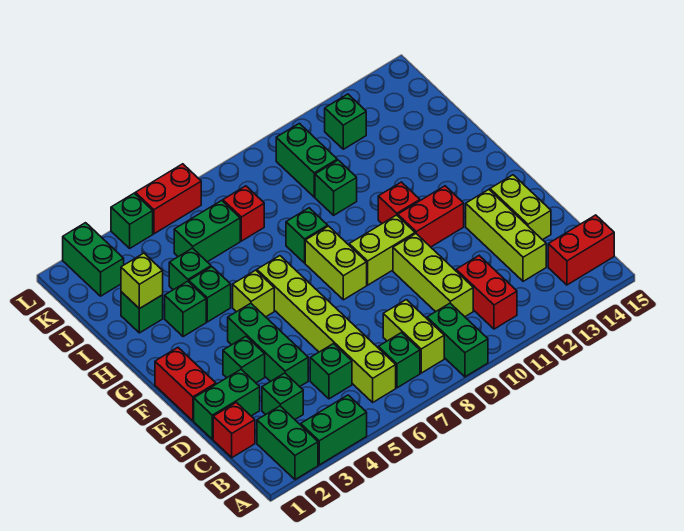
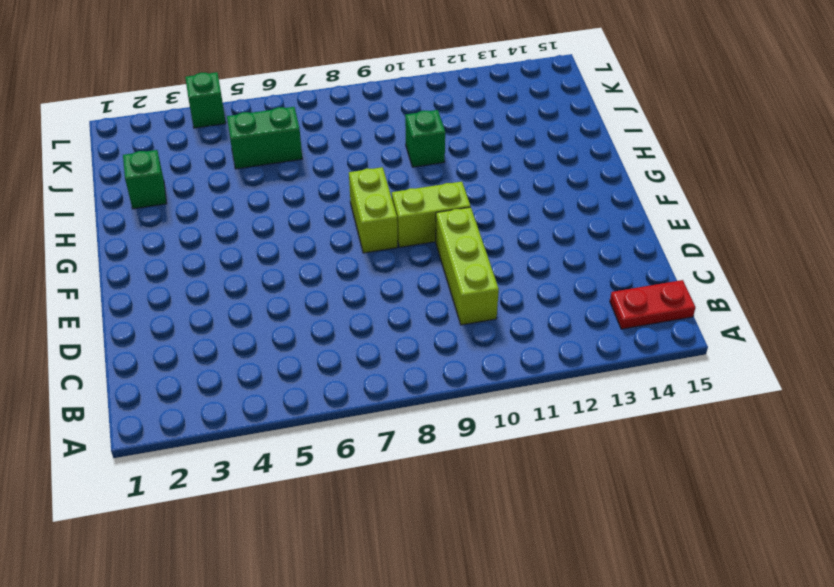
red plate B14:B15 level 1 -> red brick B14:B15 level 1
none -> green brick A2:B2 level 1
none -> green brick A3:A4 level 1
none -> green brick A9:B9 level 1
none -> lime brick B6:G6 level 1

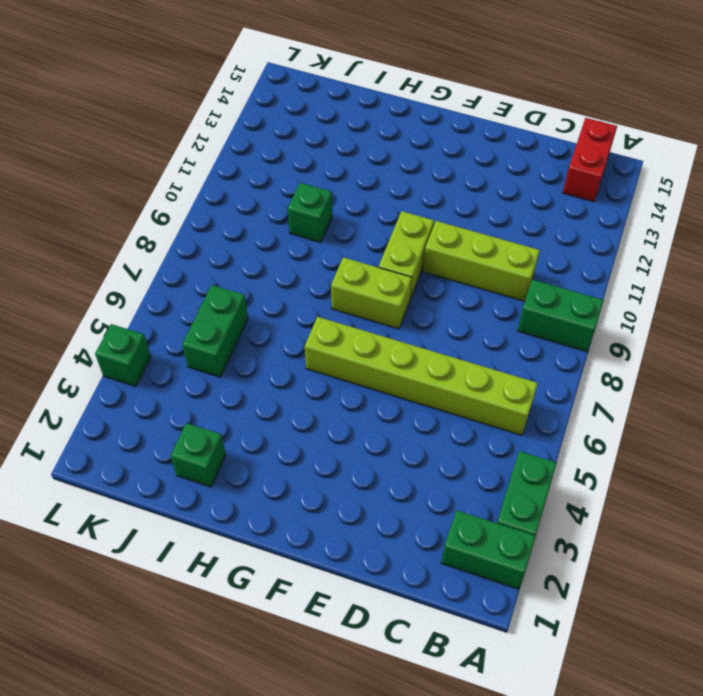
none -> green brick B7 level 1
none -> lime brick B8:C8 level 1
none -> red brick B11:C11 level 1
none -> red brick C1 level 1

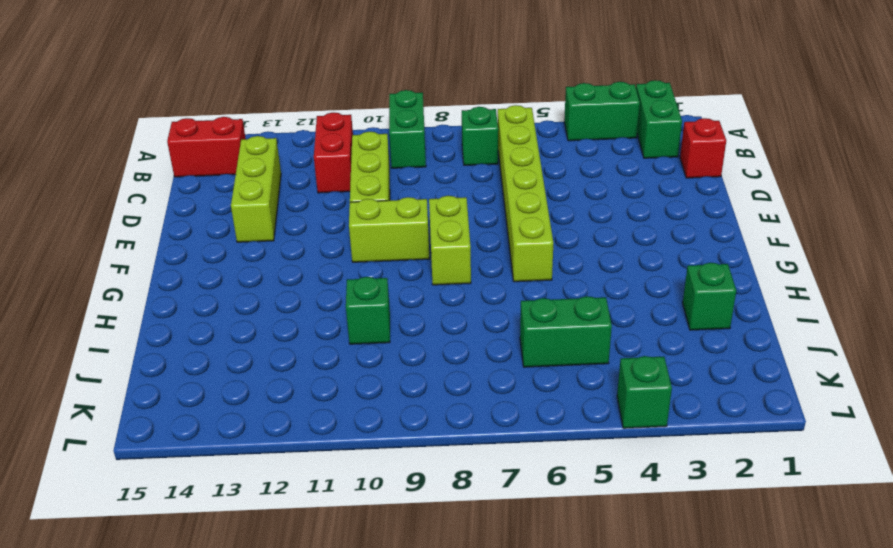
none -> lime brick B8:C8 level 1
none -> green brick C3 level 1
none -> green brick C5 level 1
none -> green brick D1:D2 level 1

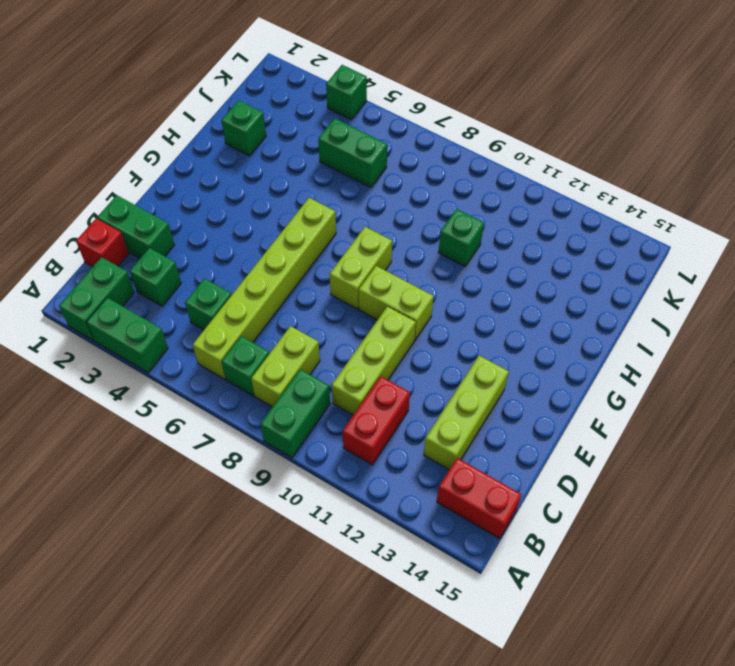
none -> green brick D4:F4 level 1
none -> lime brick D14:E14 level 1
none -> red brick E1:F1 level 1
none -> green brick E3 level 1

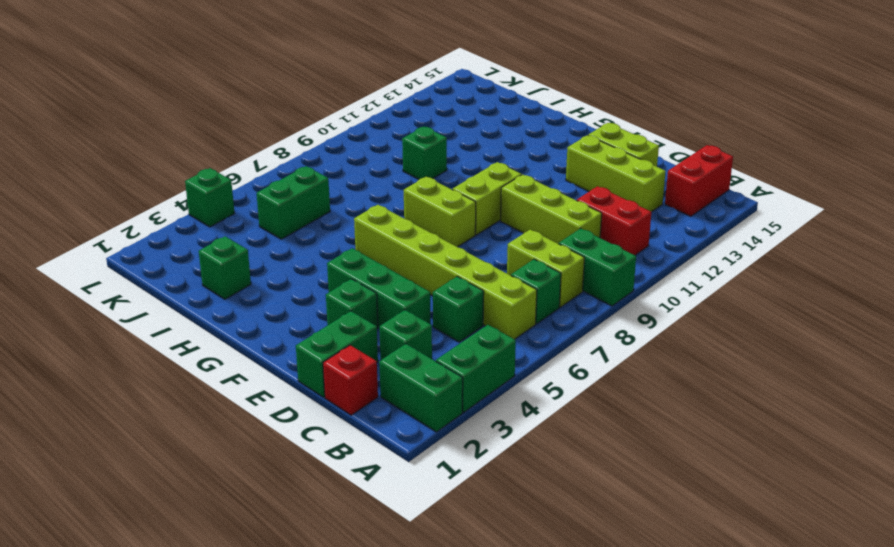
none -> red brick E1:F1 level 1
none -> red brick F11:F12 level 1
none -> lime brick G5 level 1
none -> red brick G11 level 1

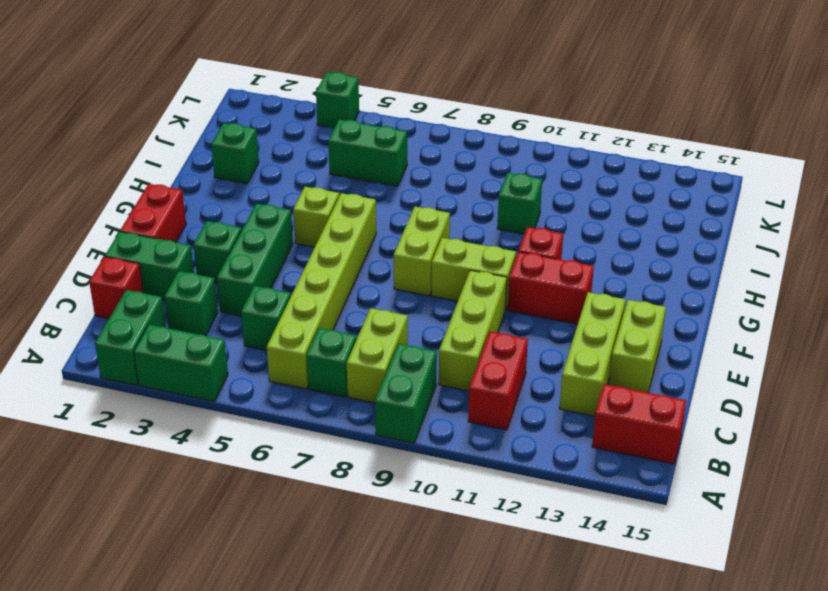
none -> green brick H3 level 1
none -> green brick H4 level 1
none -> green brick H8 level 1
none -> green brick I4 level 1

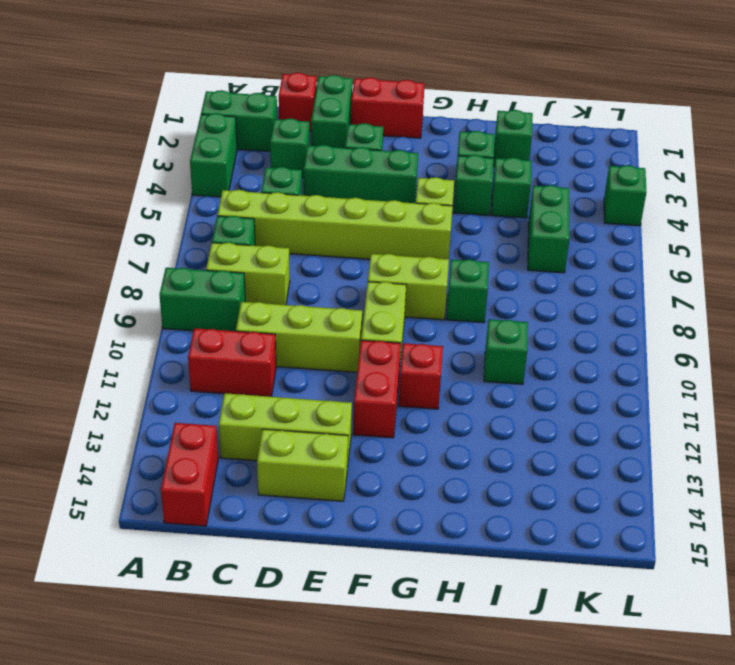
none -> red brick J7 level 1
none -> green brick J10:K10 level 1
none -> green brick K2:L2 level 1
none -> green brick K12 level 1

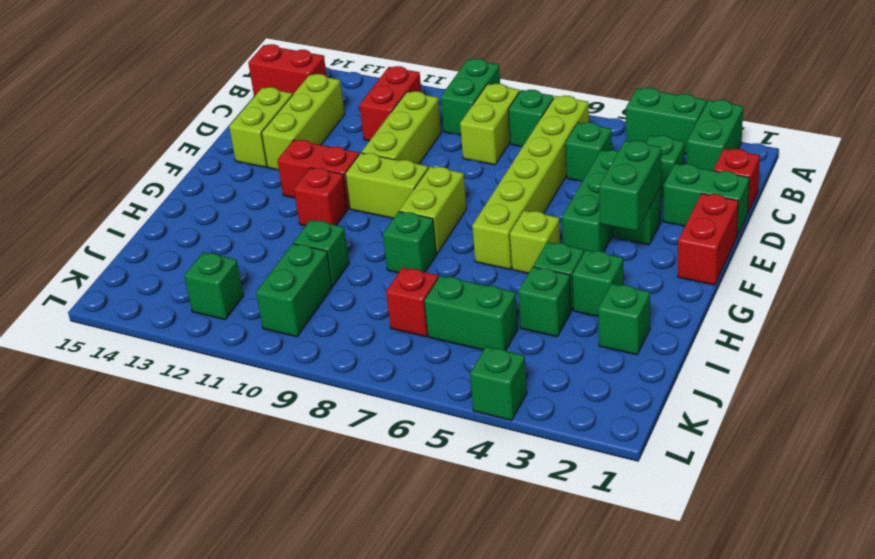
green brick E3:F3 level 2 -> green brick K2:L2 level 1
none -> red brick L5:L6 level 1
none -> lime brick I2 level 2

